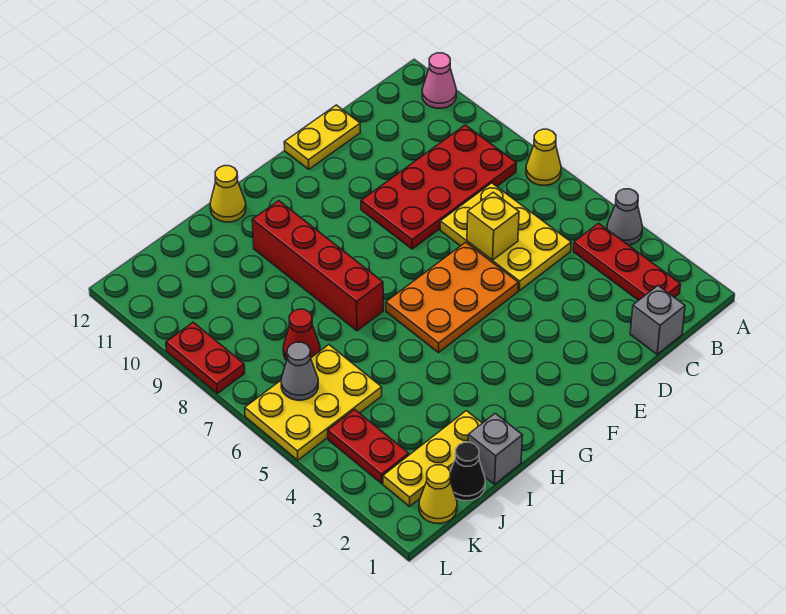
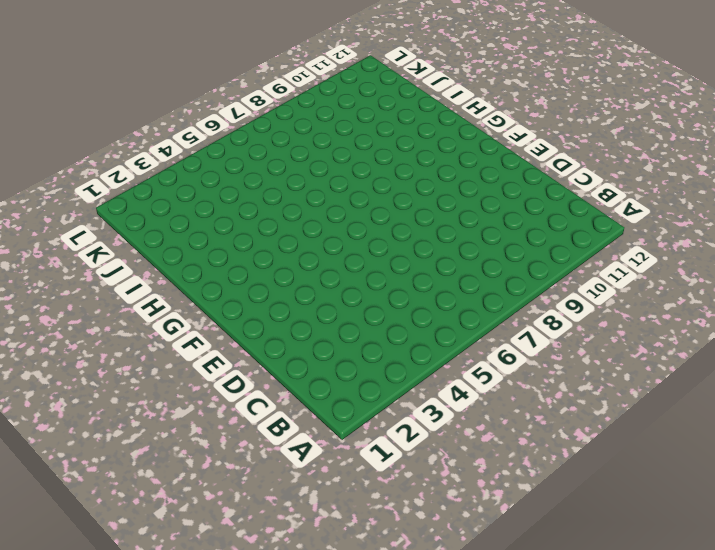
none -> grey cone A4 level 1
none -> yellow cone A7 level 1
none -> pink cone A11 level 1

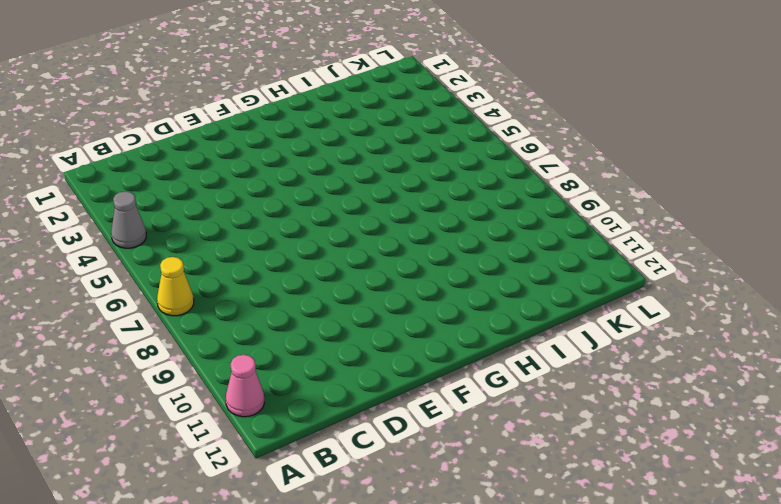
none -> red plate B2:B4 level 1
none -> red plate B8:E9 level 1
none -> grey brick C1 level 1

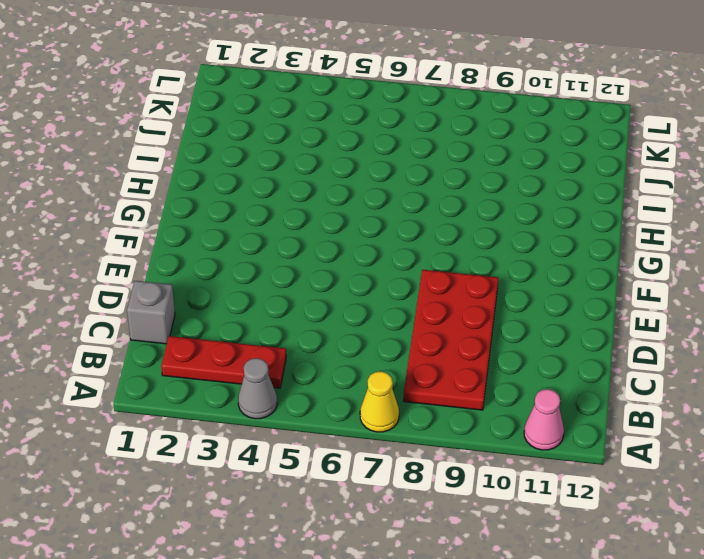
none -> yellow plate C5:D7 level 1
none -> yellow plate D12:E12 level 1
none -> orange plate E5:G6 level 1

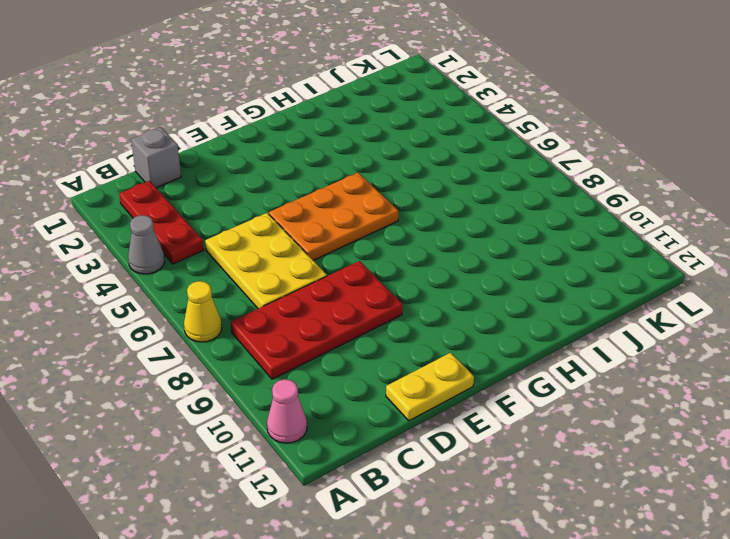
none -> red brick H7:H10 level 1
none -> yellow cone H12 level 1
none -> grey brick I1 level 1

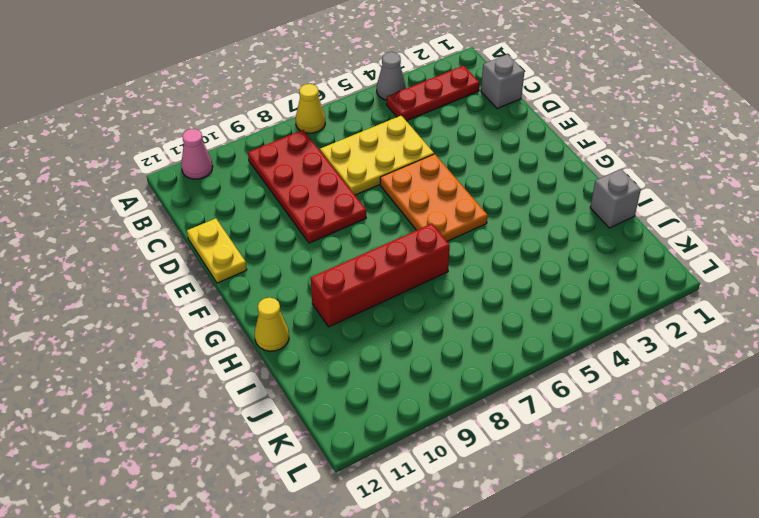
none -> yellow plate I2:K2 level 1
none -> black cone J1 level 1
none -> yellow plate J5:L6 level 1

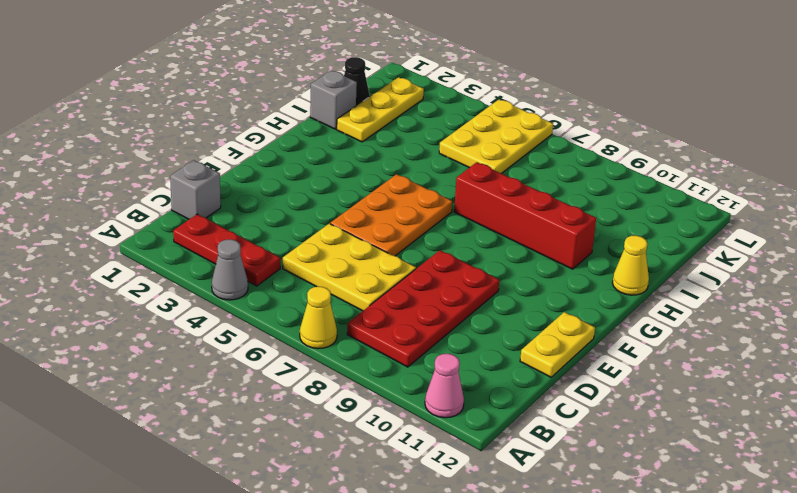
none -> red cone J7 level 1
none -> yellow cone K1 level 1
none -> red plate K3:K4 level 1

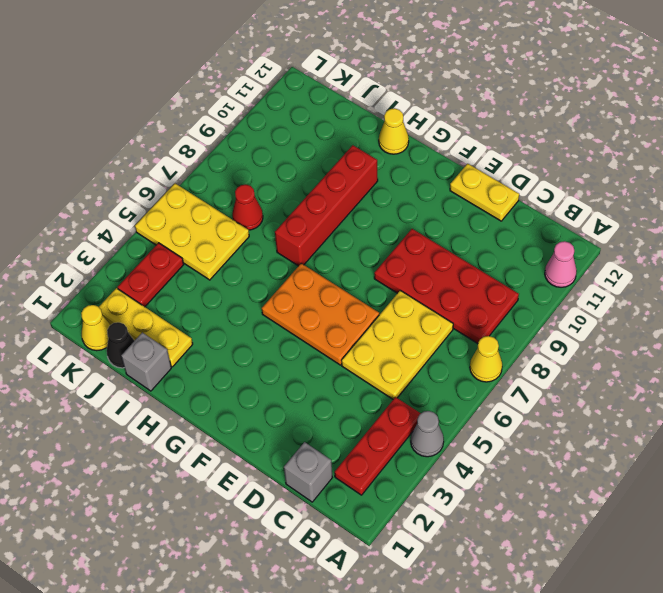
none -> red plate L8:L9 level 1
none -> yellow brick D6 level 2
none -> grey cone K6 level 2

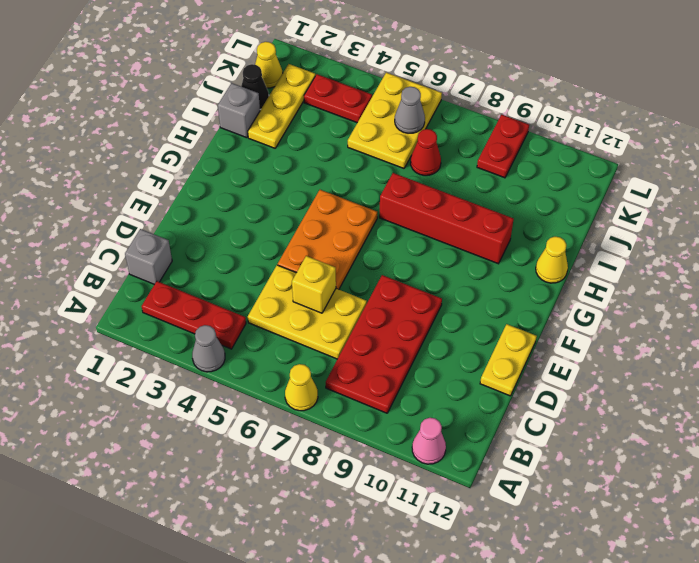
red plate K9:L9 level 1 -> red plate L8:L9 level 1

